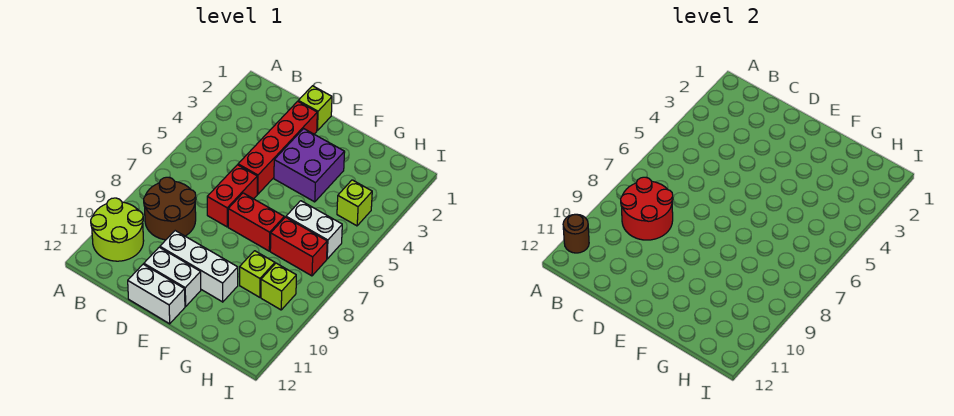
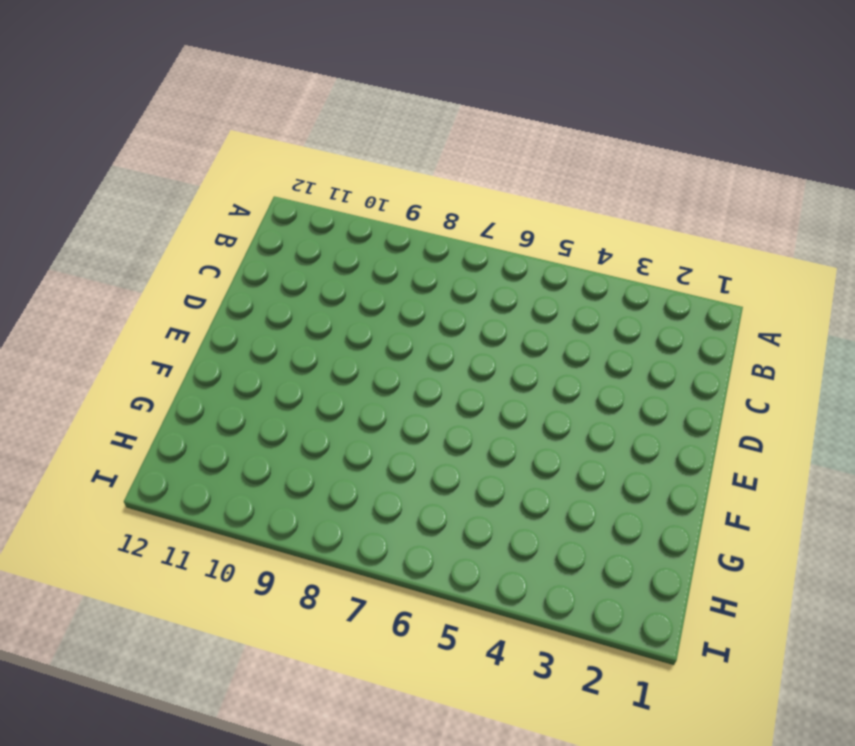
none -> lime round brick A10:B11 level 1
none -> brown round brick B8:C9 level 1
none -> lime brick D1 level 1

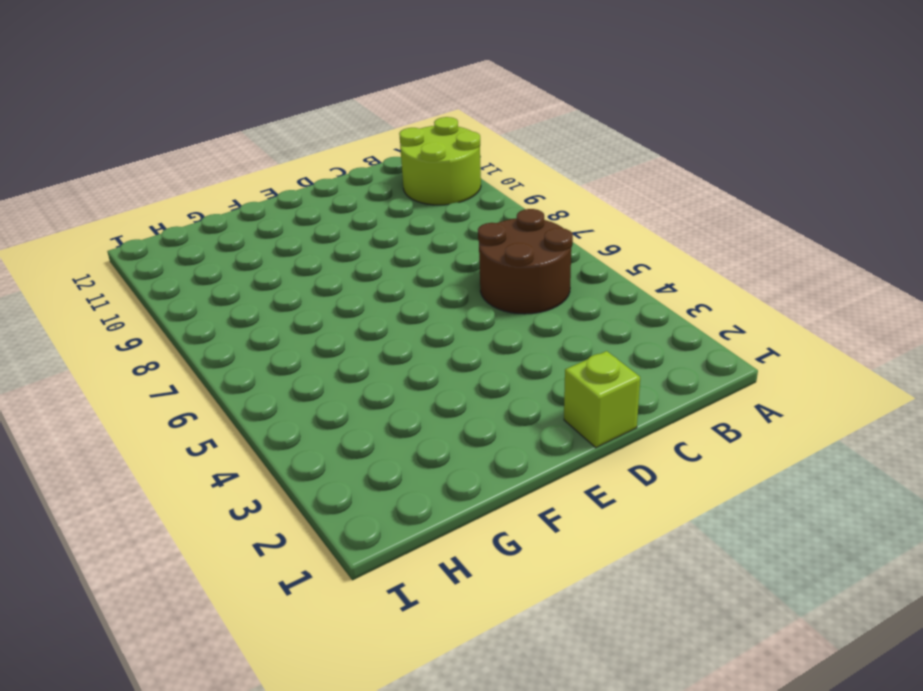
brown round brick B5:C6 level 1 -> brown round brick B8:C9 level 1
none -> red brick D2:D5 level 1
none -> red brick D6:D7 level 1
none -> white brick D10:F10 level 1

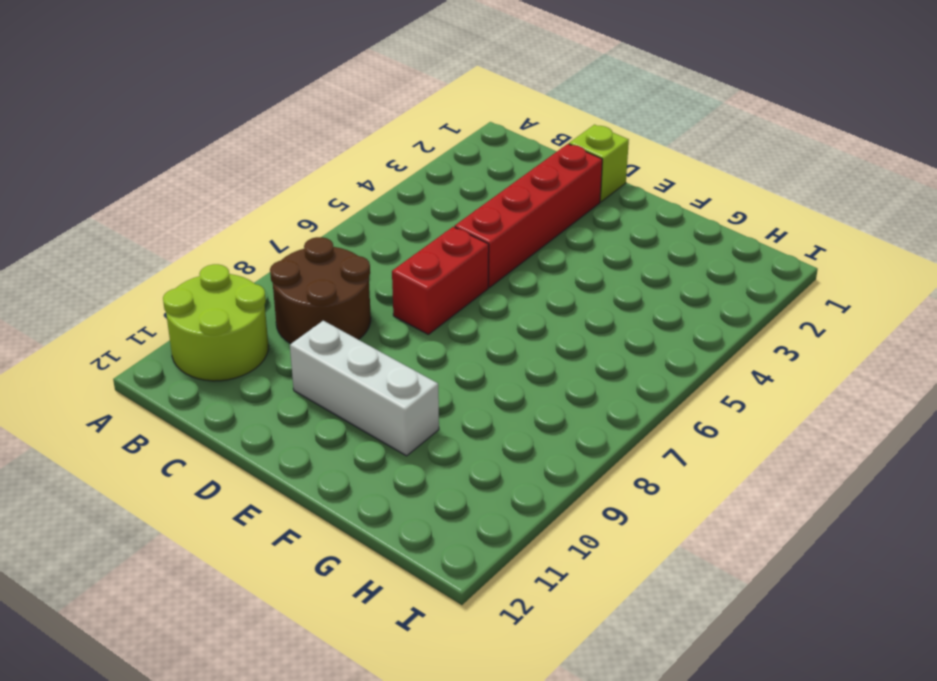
none -> white brick D11:E11 level 1
none -> white brick D12:E12 level 1
none -> purple brick E3:F4 level 1

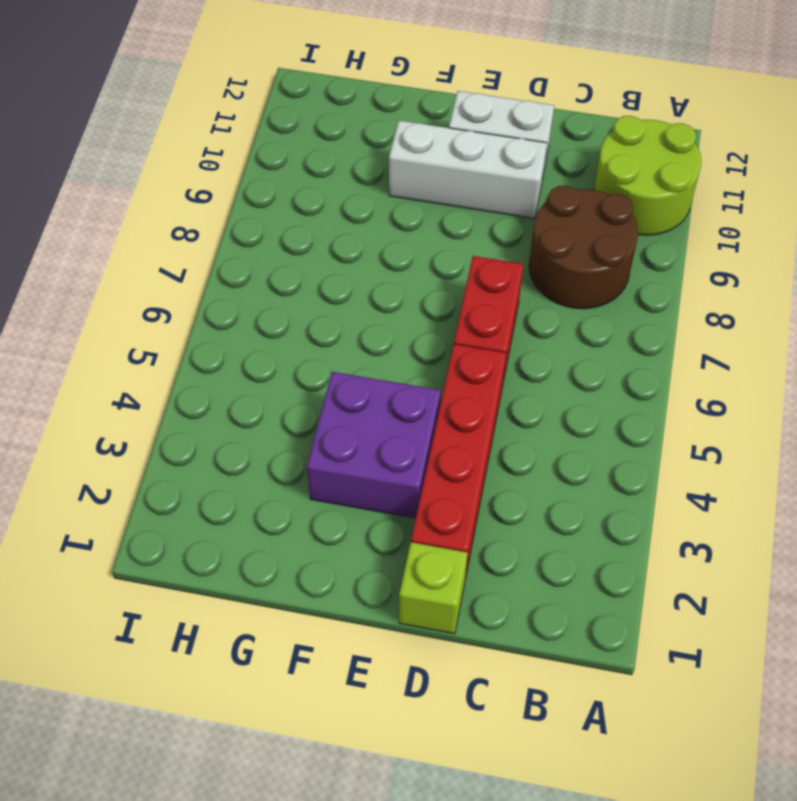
none -> white brick D12:E12 level 1
none -> red brick E7:F7 level 1
none -> white brick G6:H6 level 1

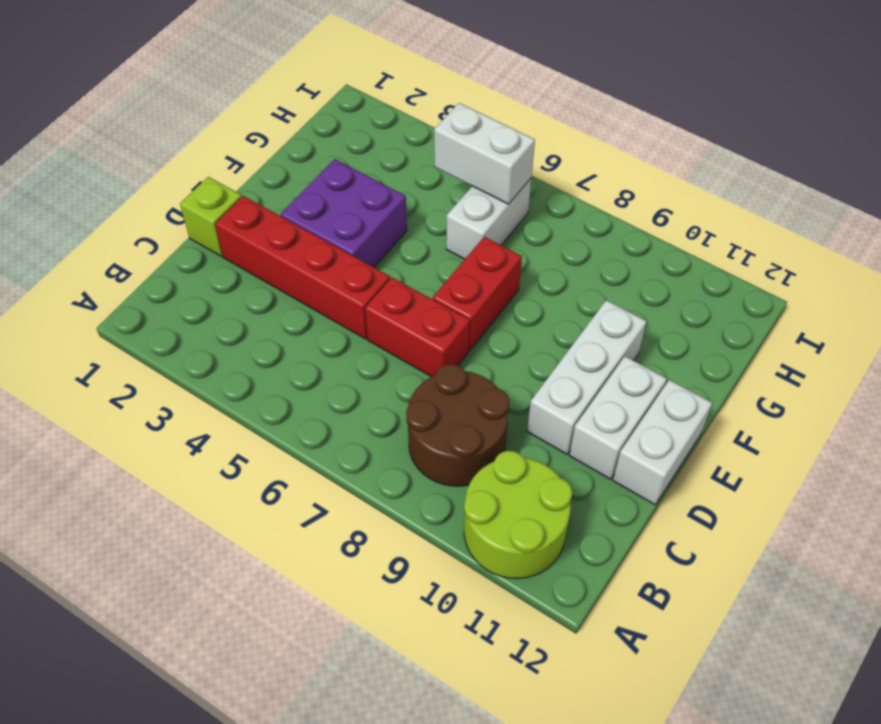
white brick H5:H6 level 2 -> none
none -> red brick G7:H7 level 1
none -> lime brick G9 level 1
none -> lime brick H4 level 1

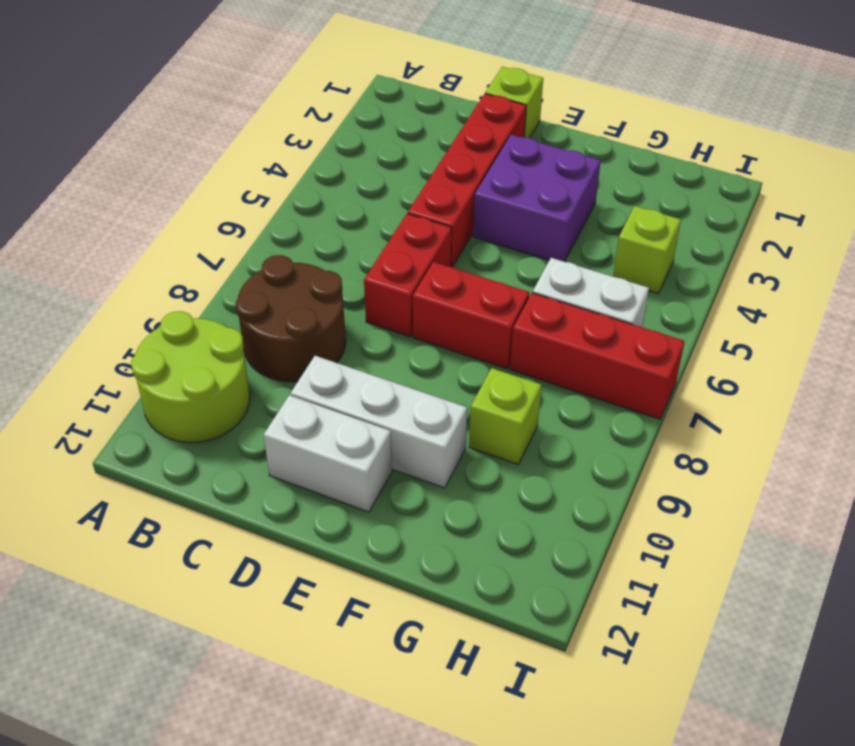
red brick G7:I7 level 1 -> red brick G7:H7 level 1
none -> white brick D12:E12 level 1
none -> lime brick H9 level 1
none -> brown round brick A11 level 2

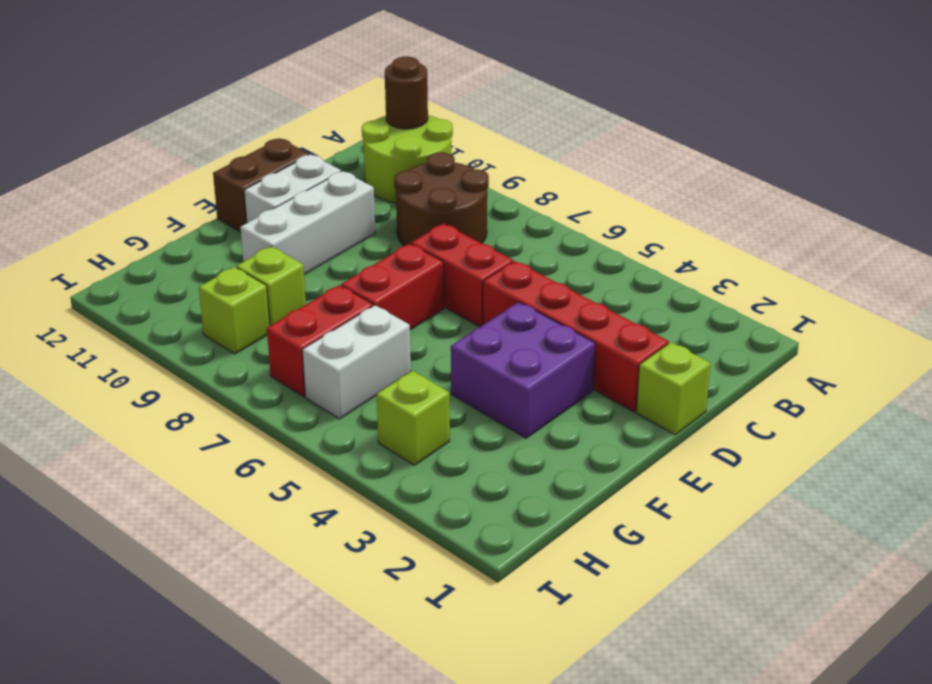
brown brick D12:E12 level 1 -> white brick D12:E12 level 1
none -> red round brick B8:C9 level 2

